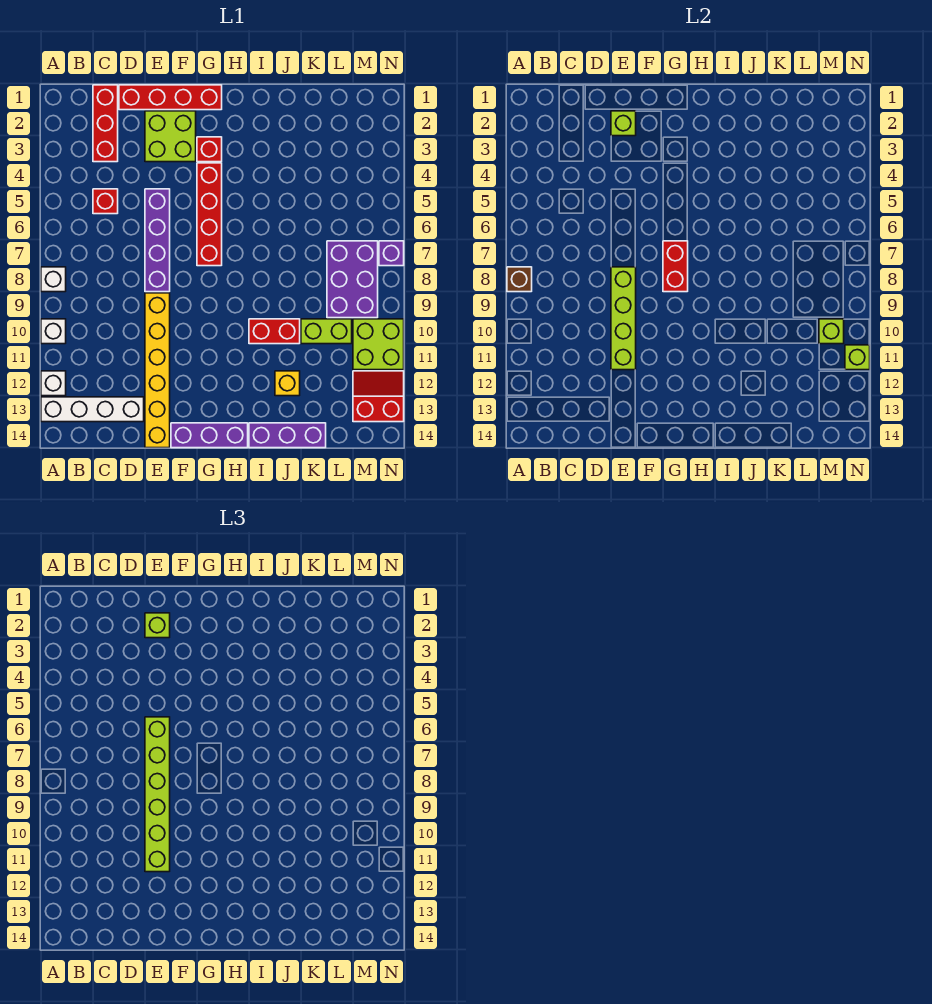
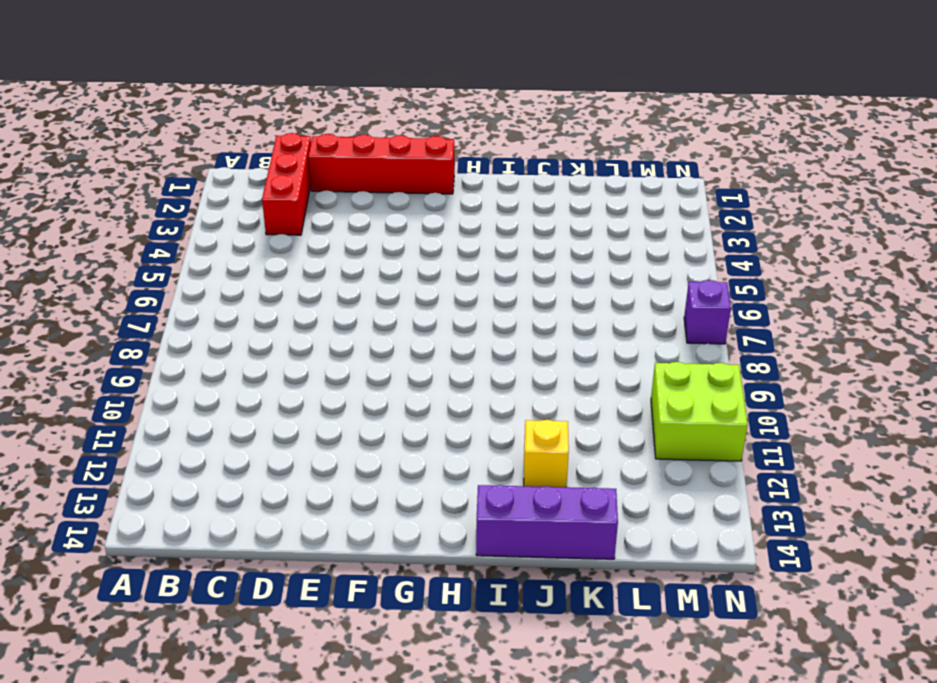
none -> white brick A8 level 1
none -> white brick A10 level 1
none -> white brick A12 level 1

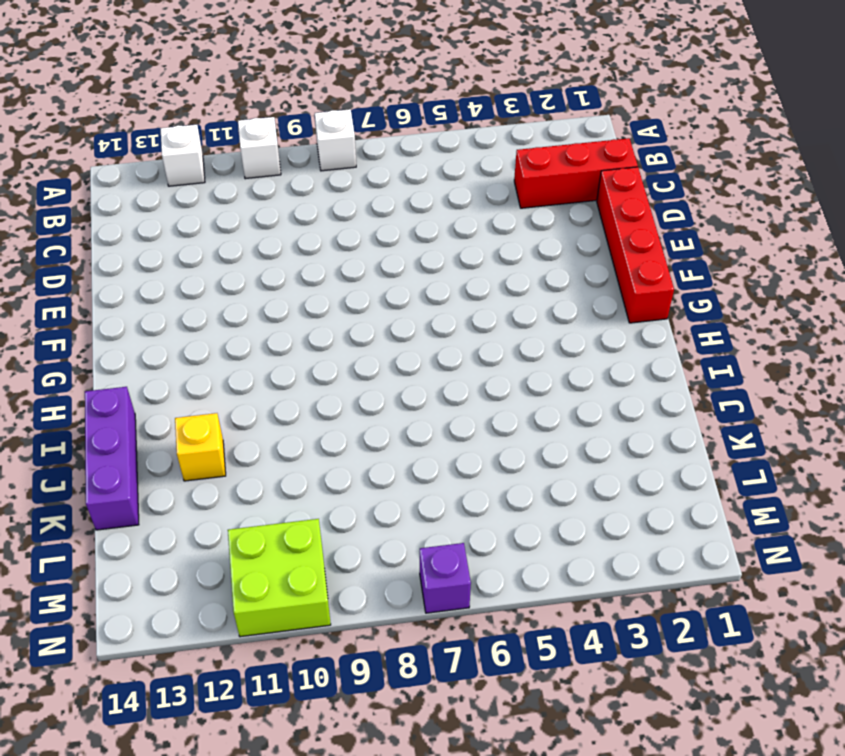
none -> white brick A13:D13 level 1
none -> red brick C5 level 1
none -> lime brick E2:F3 level 1

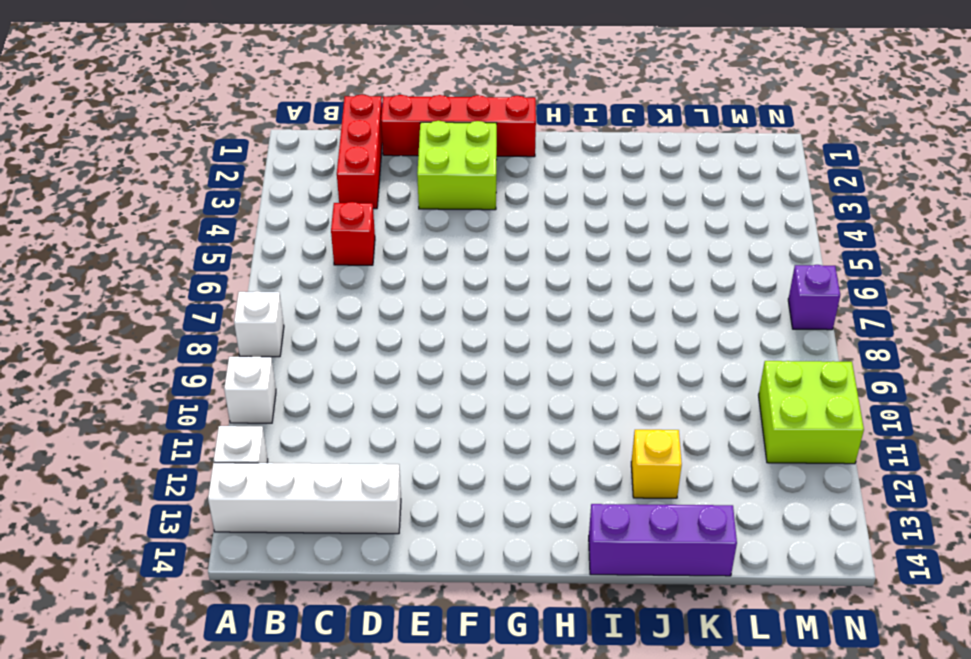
none -> purple brick E5:E8 level 1
none -> yellow brick E9:E14 level 1
none -> purple brick F14:H14 level 1

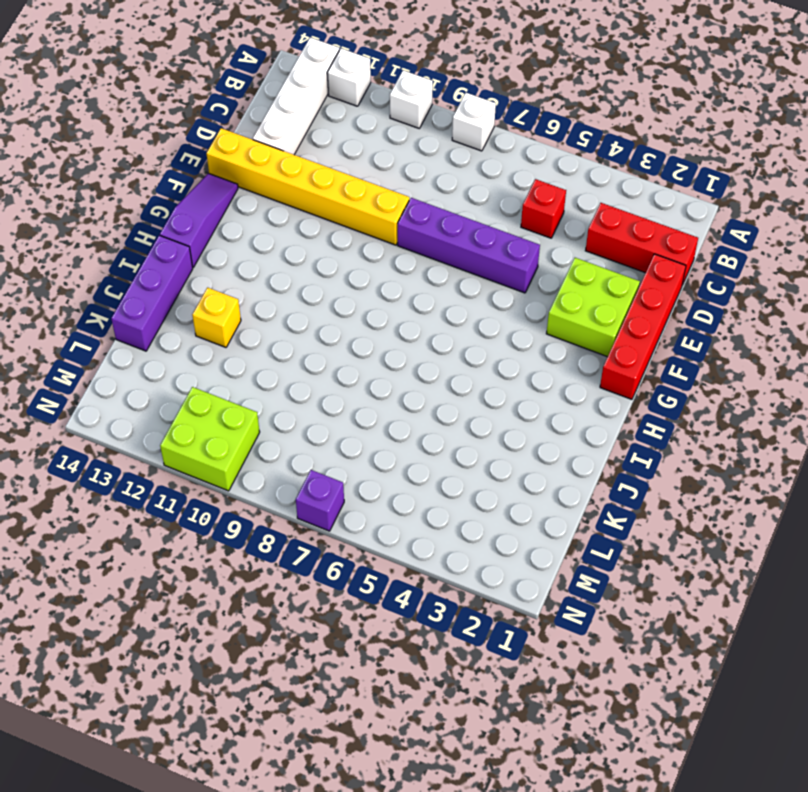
purple slope F14:H14 level 1 top H -> purple brick F14:H14 level 1
none -> red brick G3 level 1
none -> red brick G4:G7 level 1
none -> red brick I10:J10 level 1

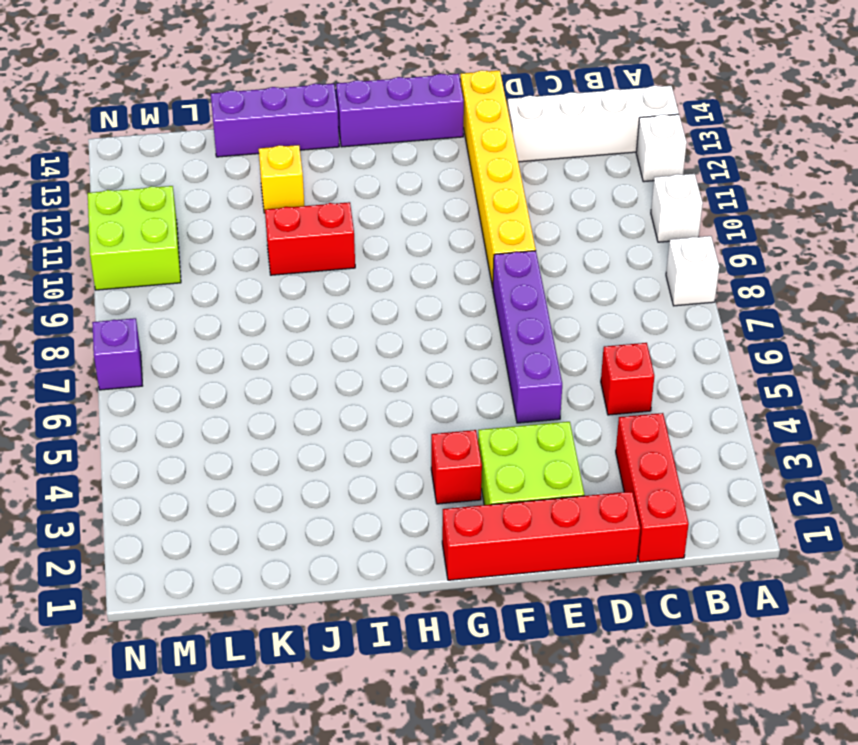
none -> red brick G4:G7 level 1
none -> lime brick K10:L10 level 1
none -> purple brick L7:M9 level 1

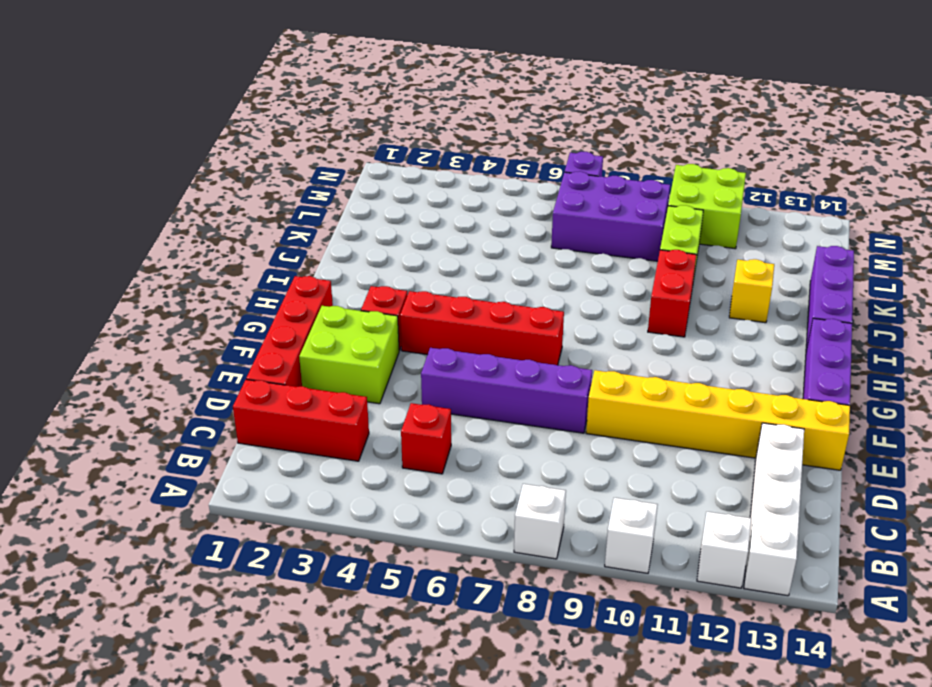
none -> red slope M12:N13 level 1 top 13
none -> brown brick A8 level 2
none -> lime brick E2 level 2

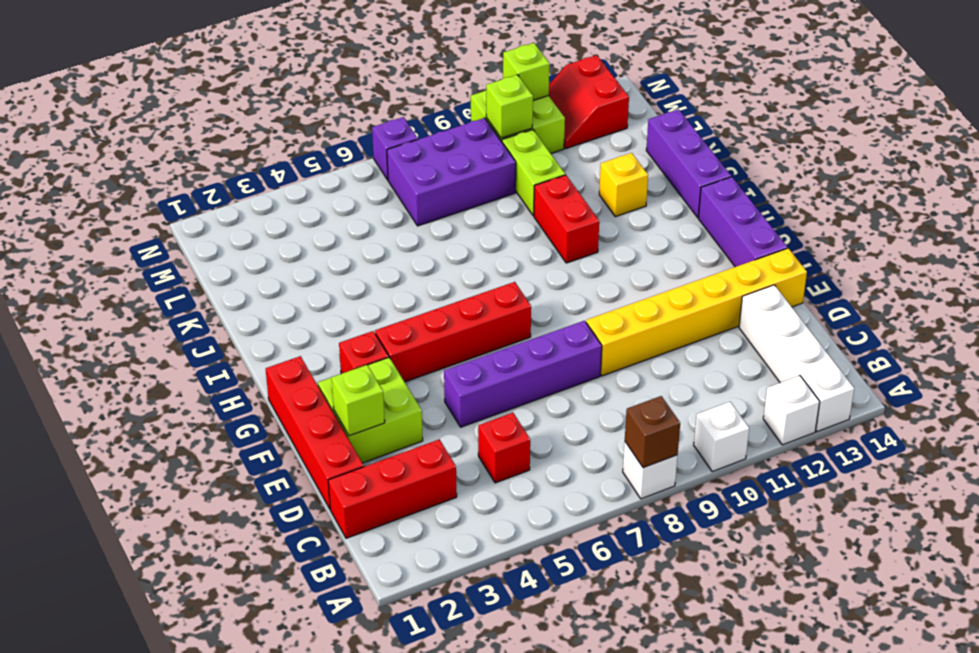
none -> lime brick E8:E11 level 2
none -> red brick G7:G8 level 2
none -> lime brick E2 level 3

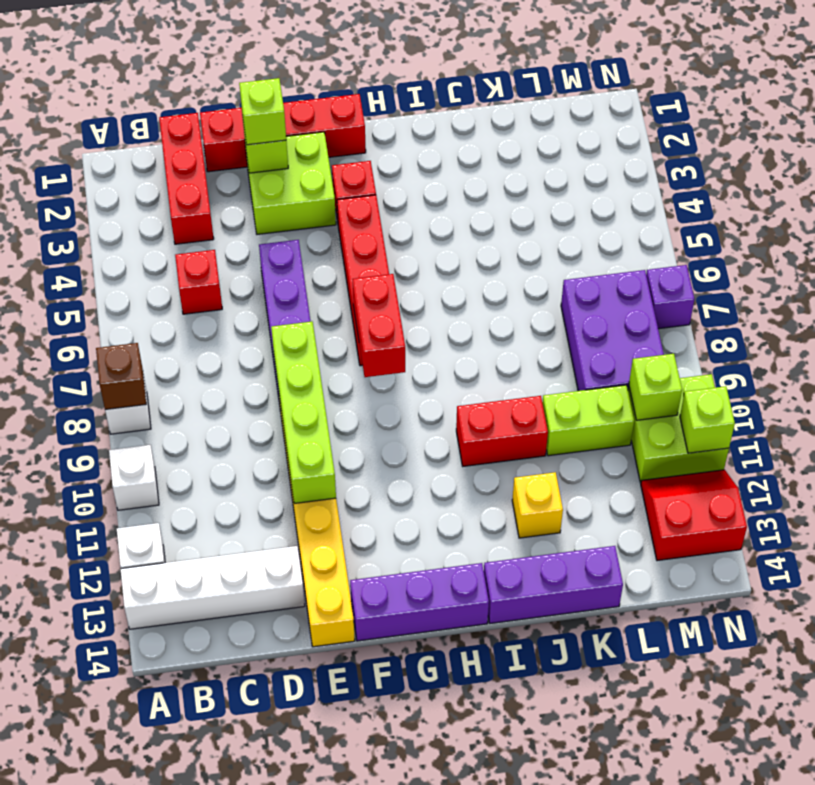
none -> lime brick E6:E11 level 3

